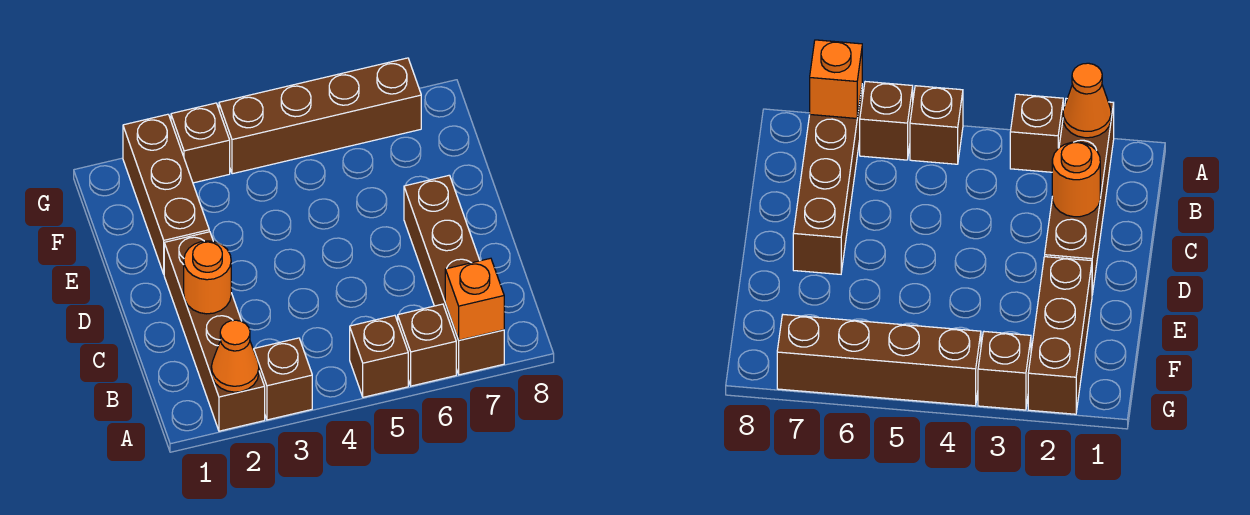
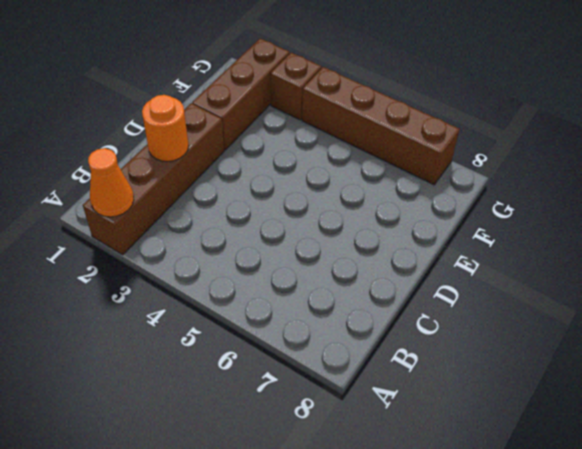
none -> brown brick A3 level 1
none -> brown brick A5 level 1

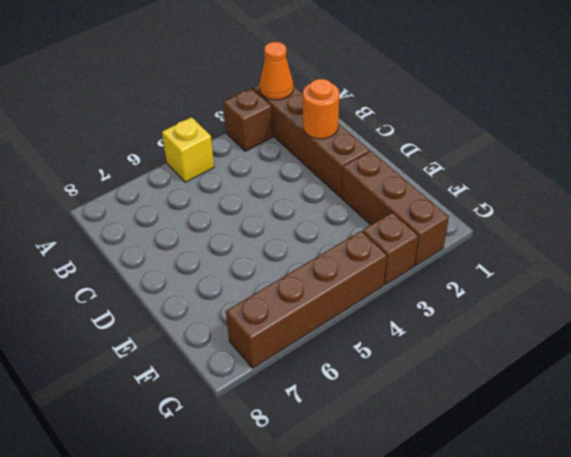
yellow brick A5 level 1 -> brown brick A5 level 1
none -> brown brick A6 level 1
none -> brown brick A7:D7 level 1

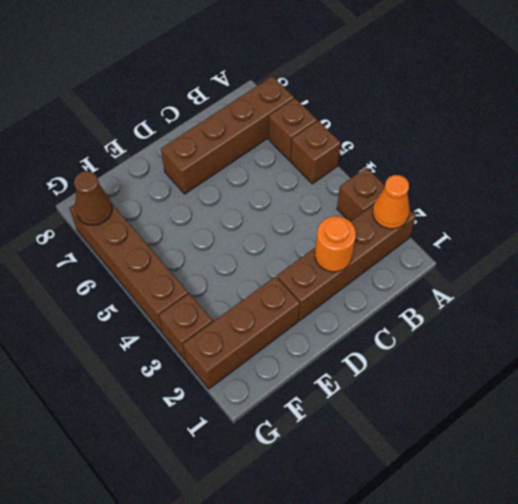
brown cone G7 level 2 -> none
none -> orange brick A7 level 2

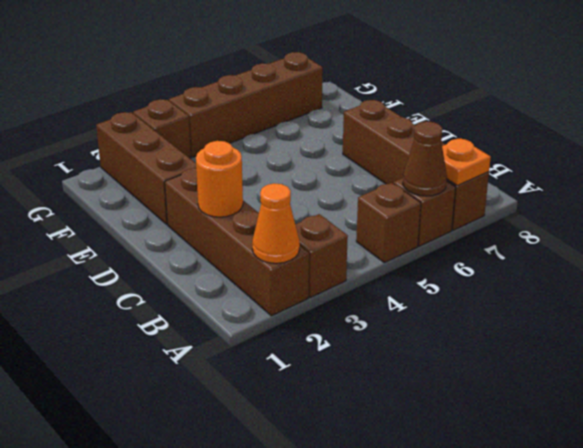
brown cone A6 level 2 -> none
orange plate A7 level 2 -> orange brick A7 level 2

